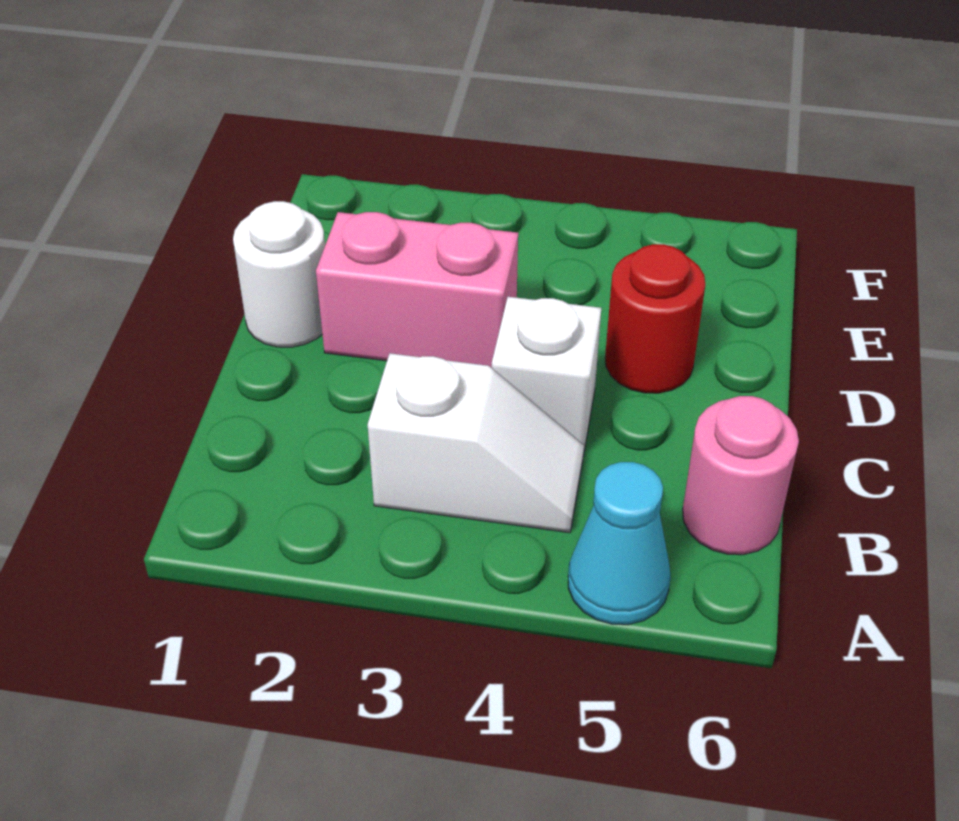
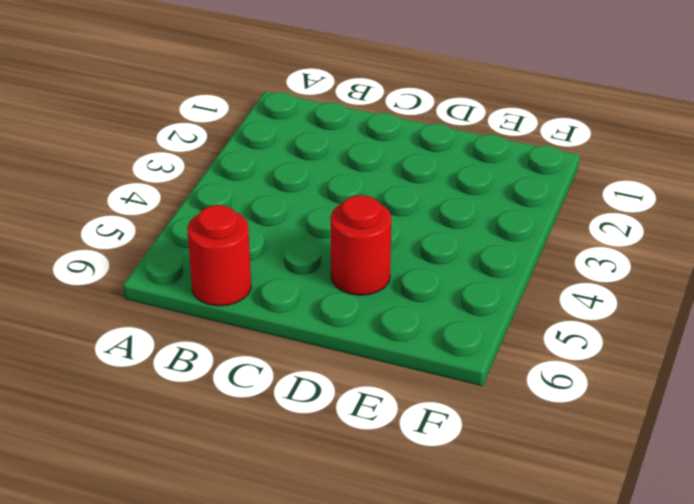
red round brick B6 level 1 -> pink round brick B6 level 1
none -> cyan cone A5 level 1
none -> white slope B3:B4 level 1 top 3

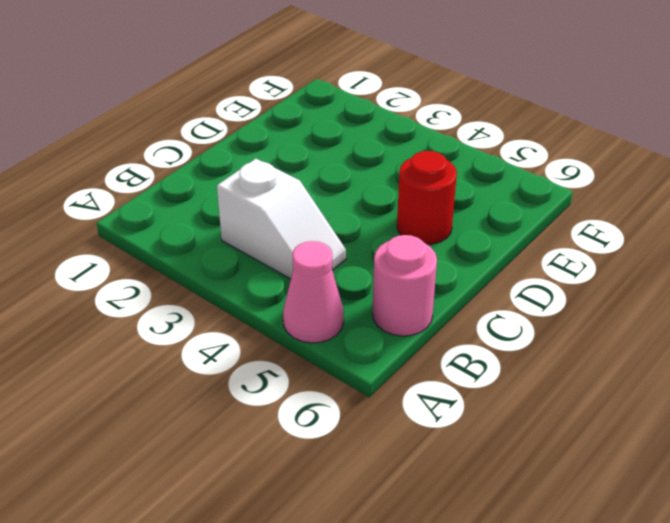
pink cone A5 level 1 -> cyan cone A5 level 1
none -> white brick C4 level 1
none -> white round brick D1 level 1

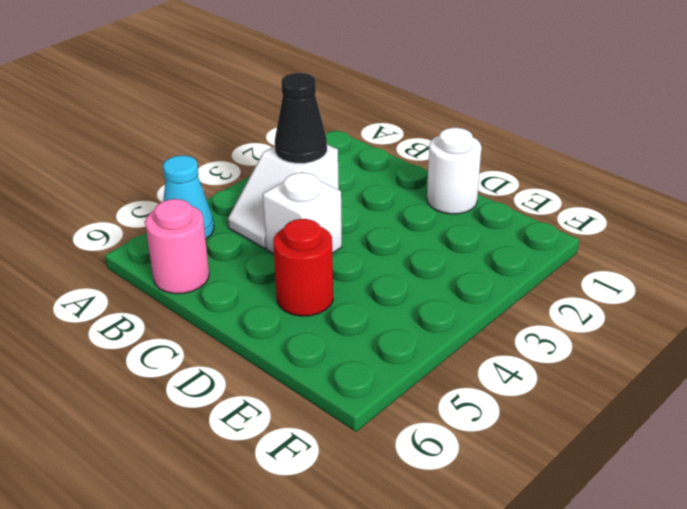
black cone B3 level 2 -> none
none -> pink brick D2:D3 level 1

